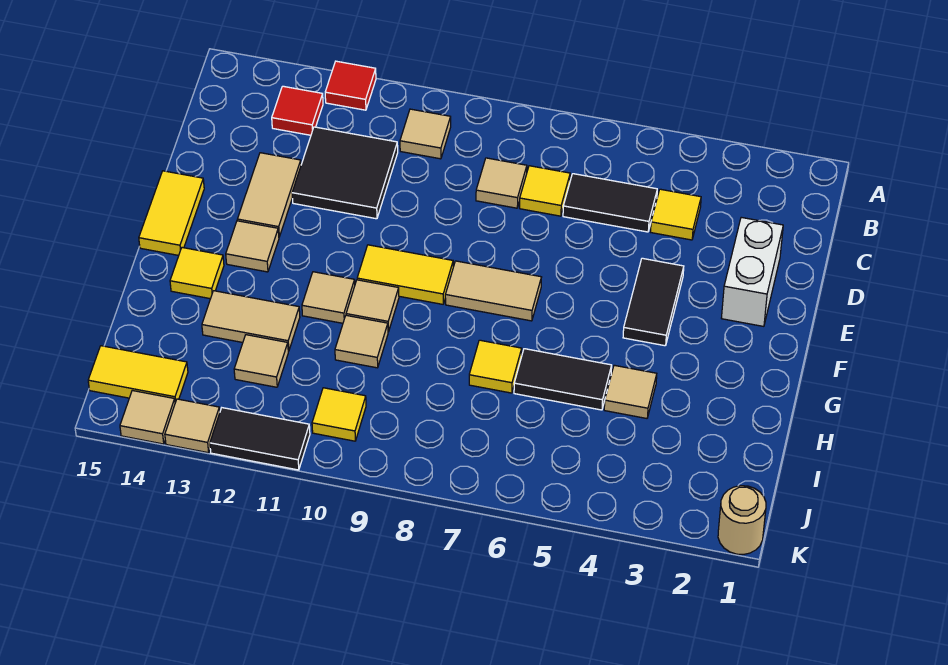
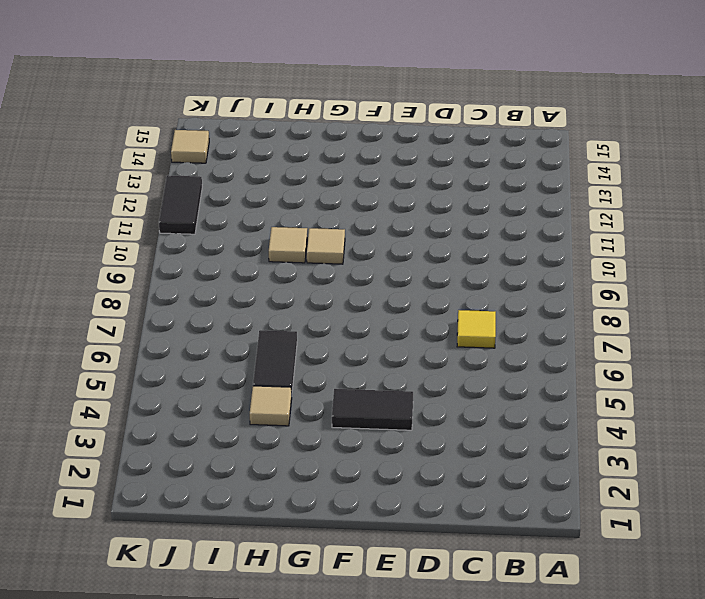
none -> red tile A12 level 1
none -> tan tile B10 level 1
none -> red tile B13 level 1
none -> yellow tile C4 level 1

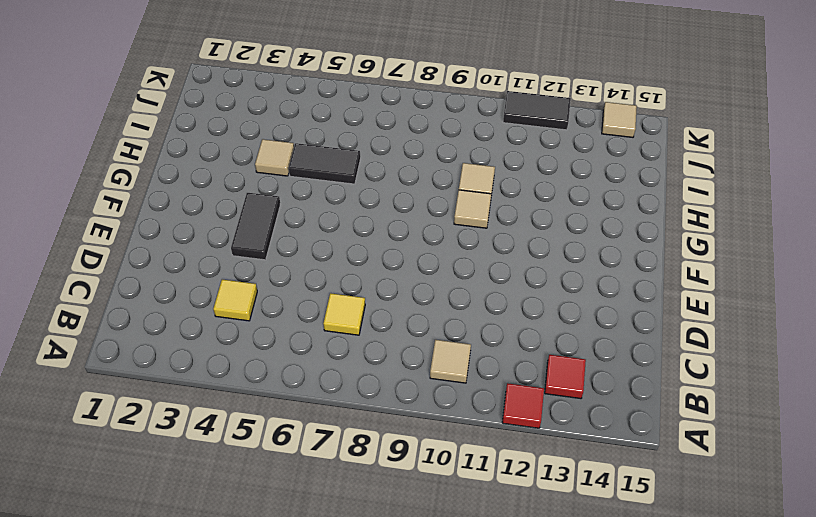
none -> black tile C5:C6 level 1
none -> tan tile C8 level 1
none -> black tile C11:D12 level 1
none -> white brick D2:E2 level 1

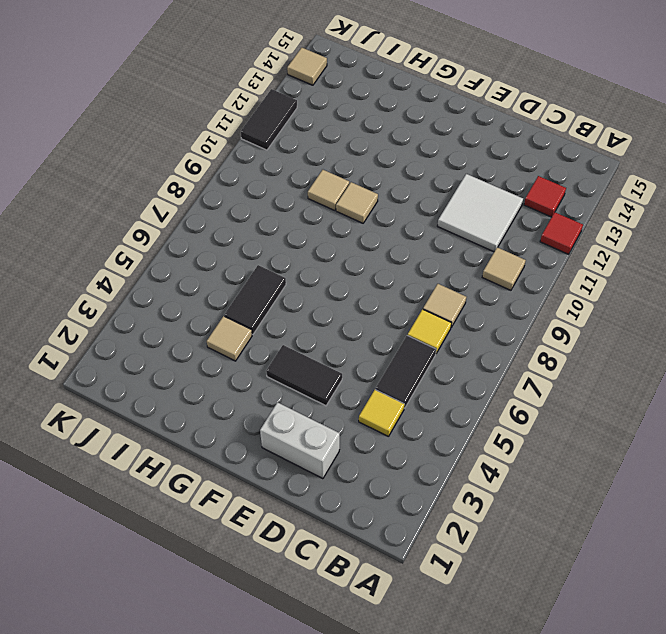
white tile C11:D12 level 1 -> black tile C11:D12 level 1
none -> tan tile D13:E13 level 1
none -> yellow tile E15:F15 level 1
none -> tan tile F7:F8 level 1
none -> yellow tile F9:F10 level 1

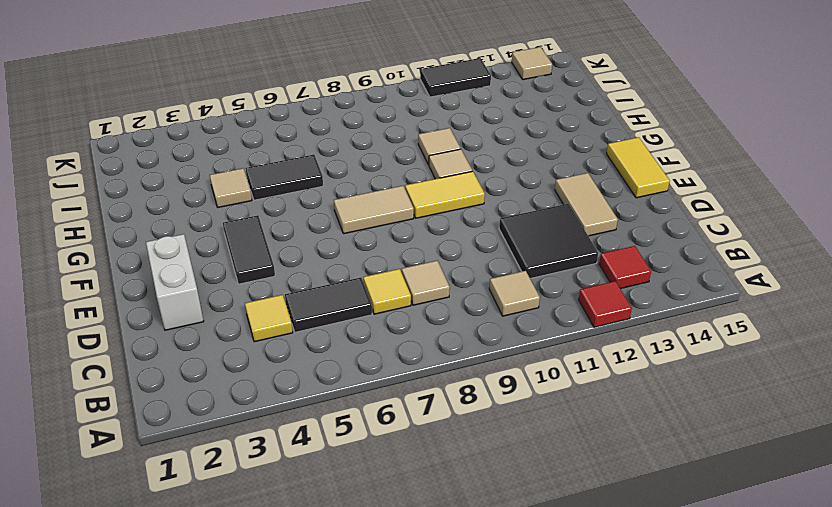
none -> tan tile F13 level 1
none -> tan tile G11 level 1
none -> yellow tile G14 level 1
none -> yellow tile H7 level 1

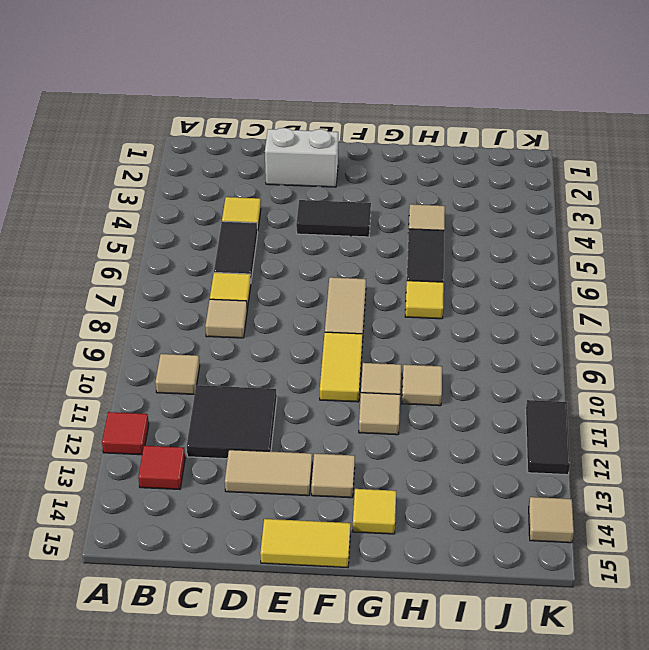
none -> tan tile H12:H13 level 1
none -> tan tile I12 level 1
none -> yellow tile J10 level 1
none -> yellow tile J14:J15 level 1

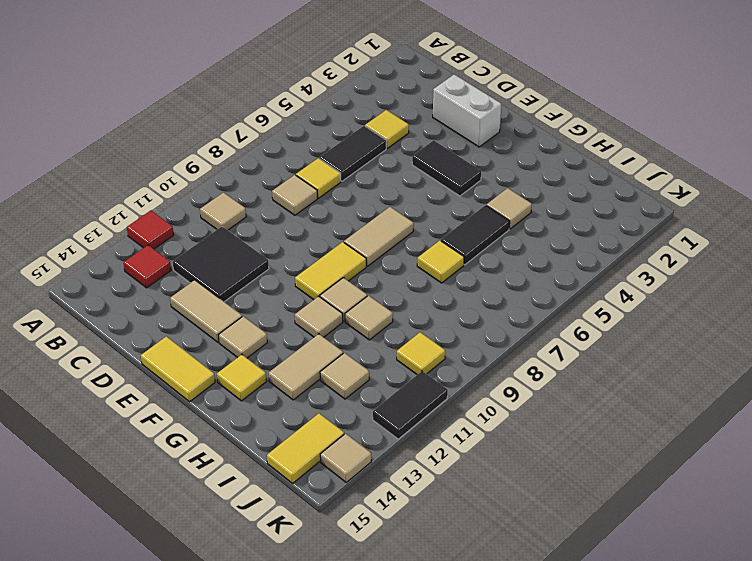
none -> tan round brick K1 level 1
none -> tan tile K13 level 1

